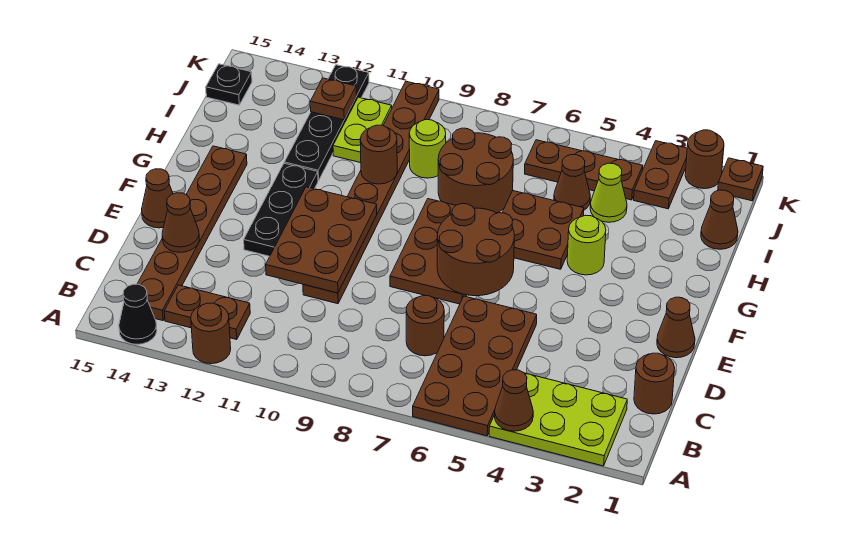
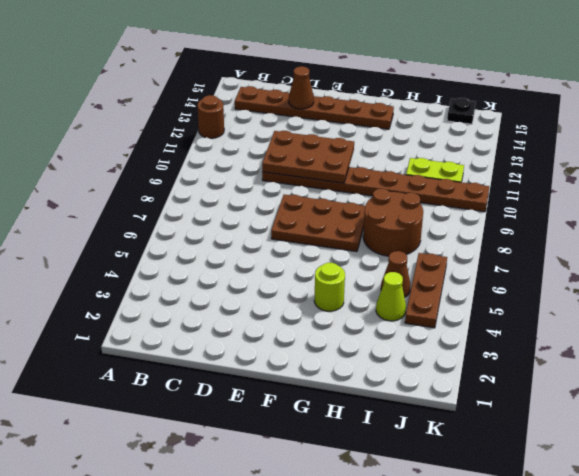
none -> lime plate A2:B4 level 1
none -> brown plate A5:D6 level 1
none -> black cone A14 level 1
none -> brown plate B12:B13 level 1

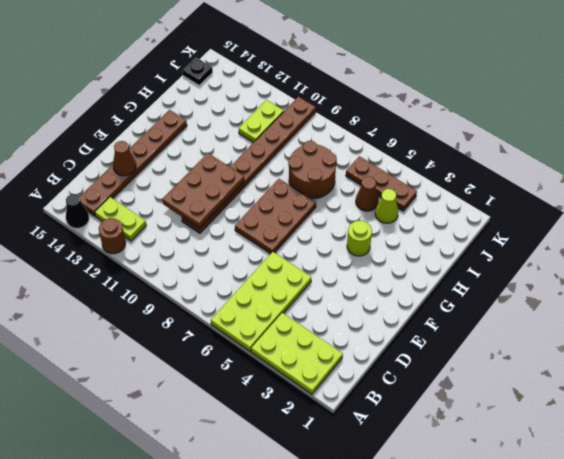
lime plate A5:D6 level 1 -> brown plate A5:D6 level 1
lime plate B12:B13 level 1 -> brown plate B12:B13 level 1
none -> brown round brick C1 level 1
none -> brown round brick C7 level 1
none -> brown cone E1 level 1
none -> black plate E12:G12 level 1

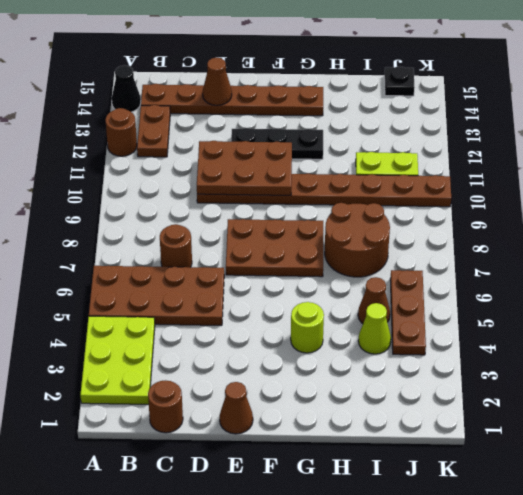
none -> brown cone E15 level 1
none -> brown plate G5:H6 level 1
none -> black plate H12:K12 level 1
none -> brown cone I1 level 1

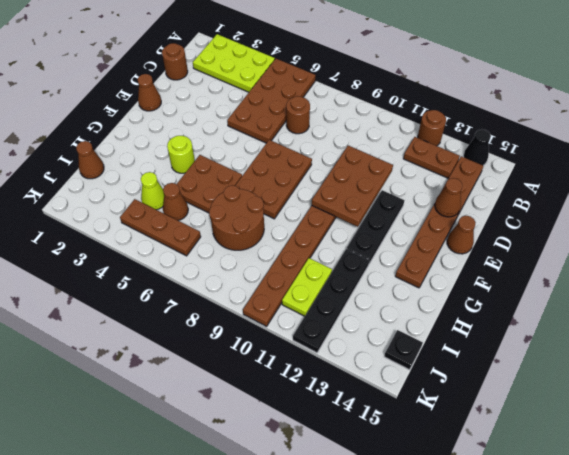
none -> lime round brick I9 level 1
none -> brown plate J3:K3 level 1
none -> brown plate K1 level 1
none -> brown round brick K2 level 1

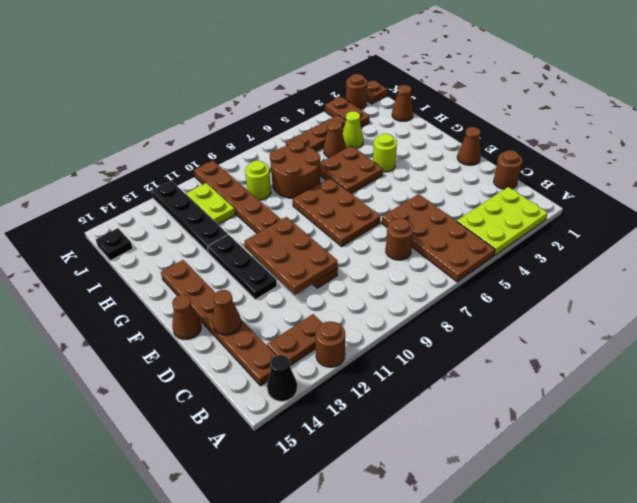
none -> brown cone A4 level 2
none -> brown round brick E6:F7 level 2
none -> brown round brick H10 level 2
none -> brown plate J12 level 2

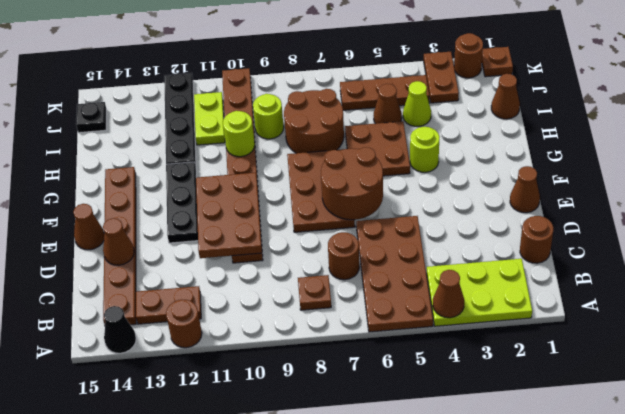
brown plate B8 level 1 -> brown plate J12 level 2
lime round brick H10 level 2 -> brown round brick H10 level 2

